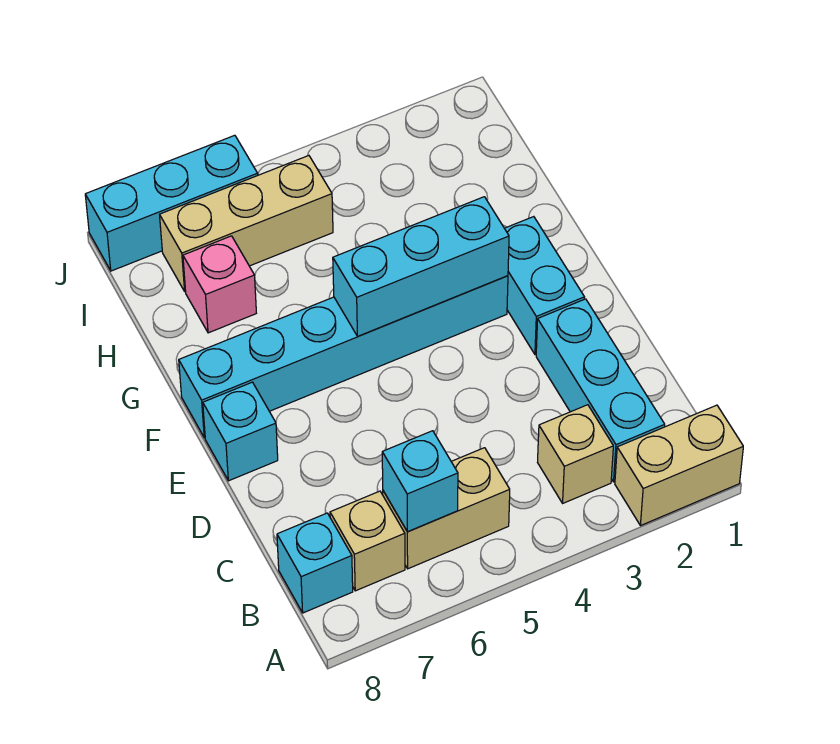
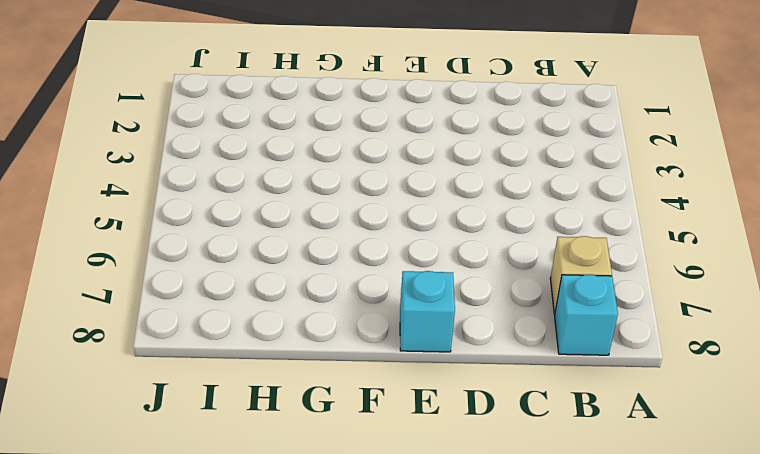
none -> tan brick A1:A2 level 1
none -> cyan brick B2:D2 level 1
none -> tan brick B3 level 1

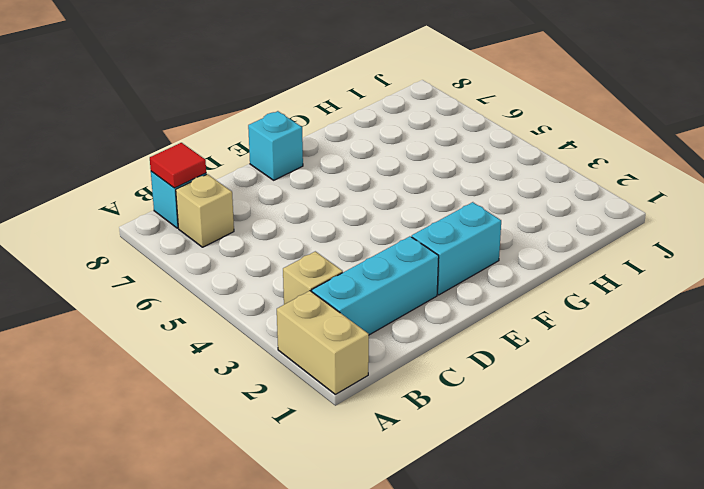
red tile B8 level 2 -> none
none -> tan brick B5:B6 level 1
none -> cyan brick F3:F8 level 1
none -> pink brick H7 level 1

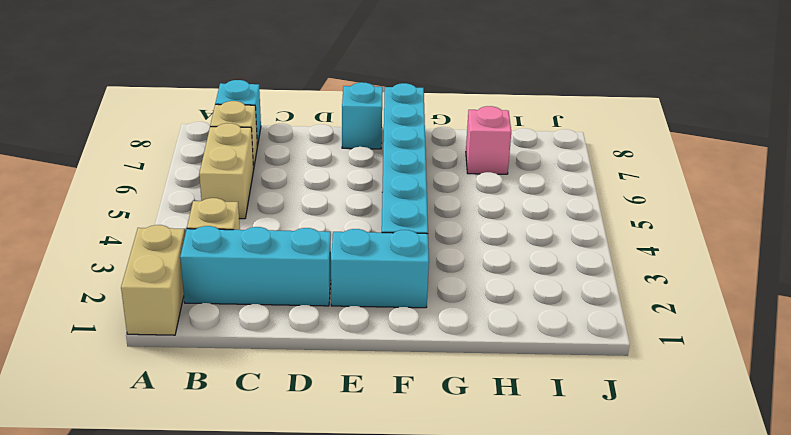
none -> tan brick I5:I7 level 1
none -> cyan brick J6:J8 level 1
none -> cyan brick B6 level 2

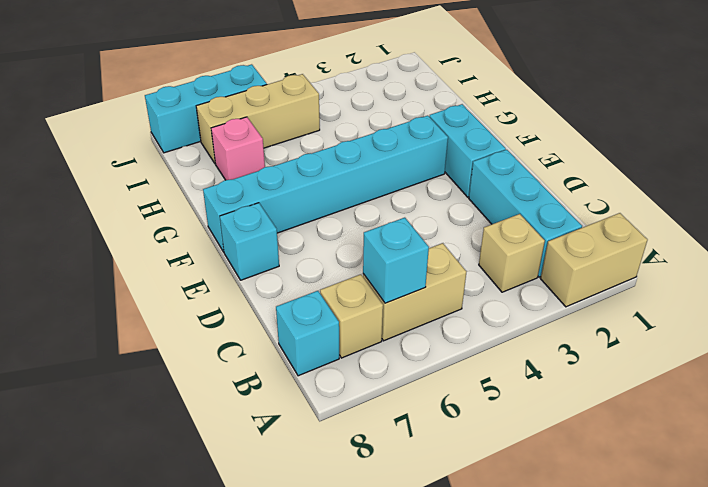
none -> cyan brick F3:F5 level 2

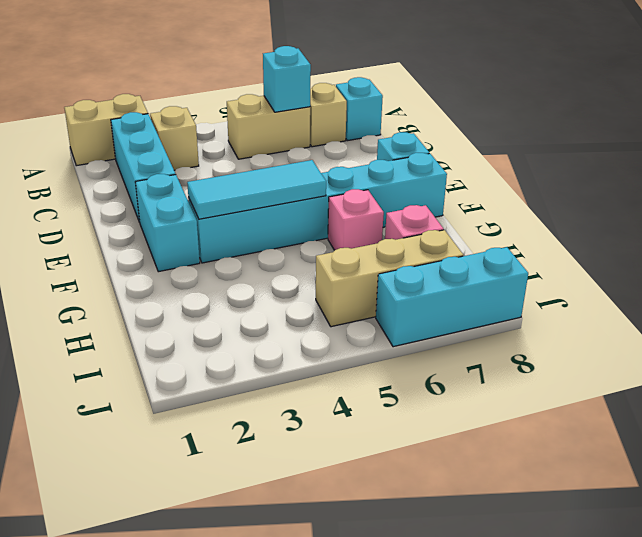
cyan tile F3:F5 level 2 -> cyan brick F3:F5 level 2
pink brick G6 level 1 -> none

